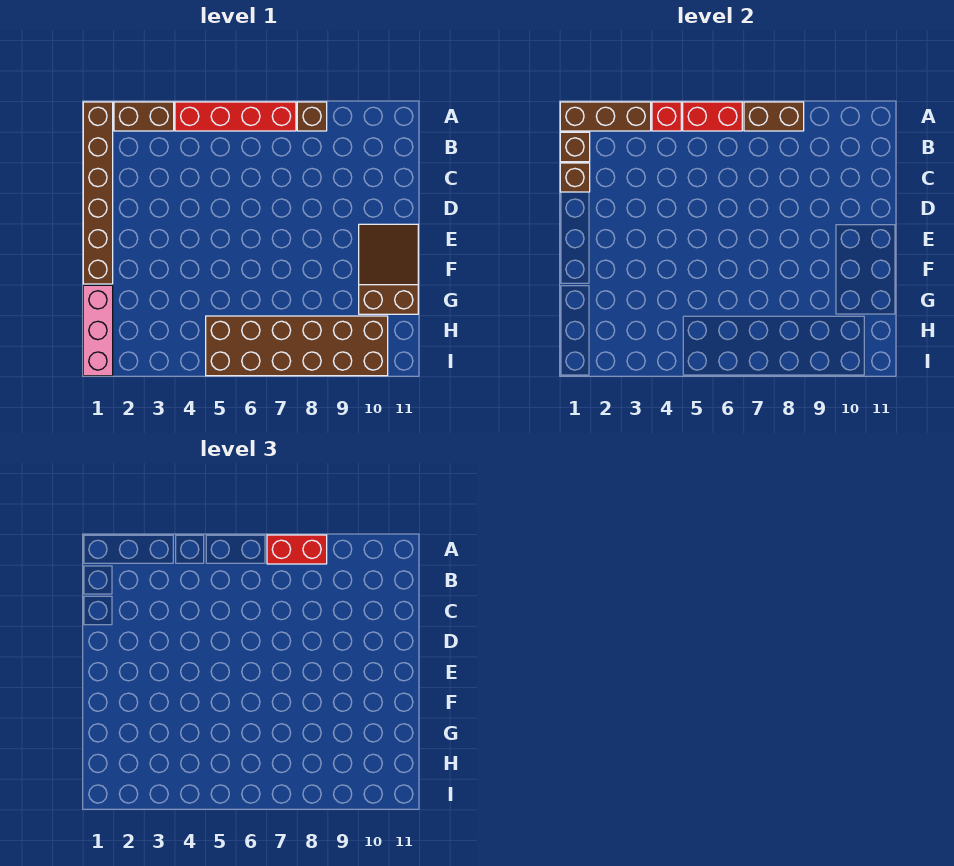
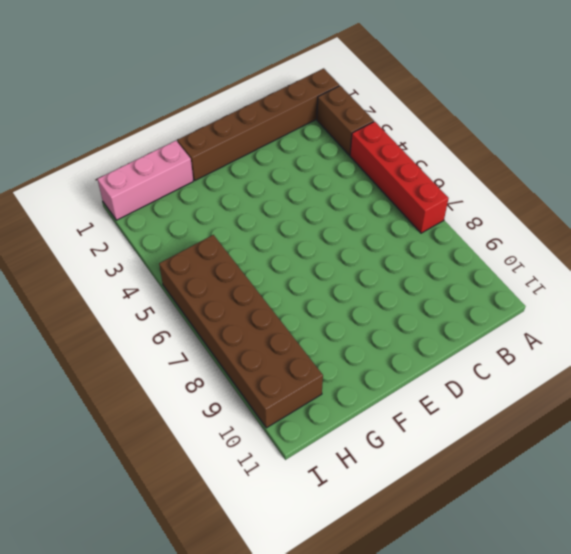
none -> brown brick A8 level 1
none -> brown slope E10:G11 level 1 top G
none -> brown brick A1:A3 level 2

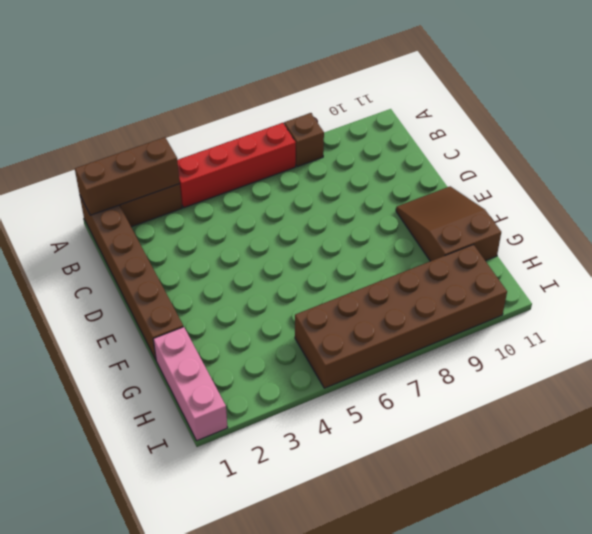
none -> red brick A4 level 2
none -> red brick A5:A6 level 2
none -> brown brick A7:A8 level 2

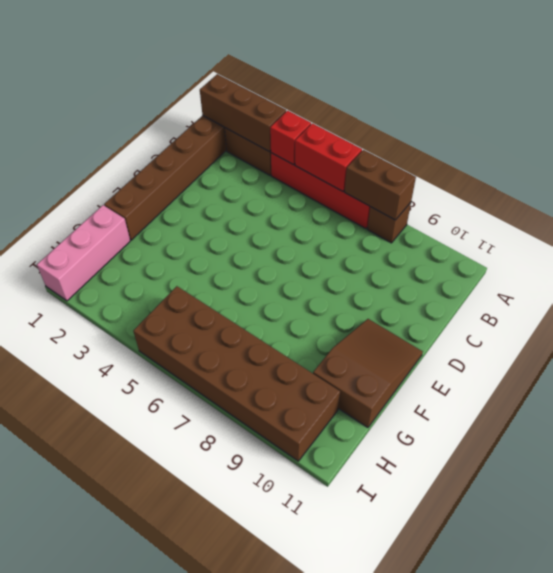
none -> brown brick B1 level 2
none -> brown brick C1 level 2
none -> red brick A7:A8 level 3

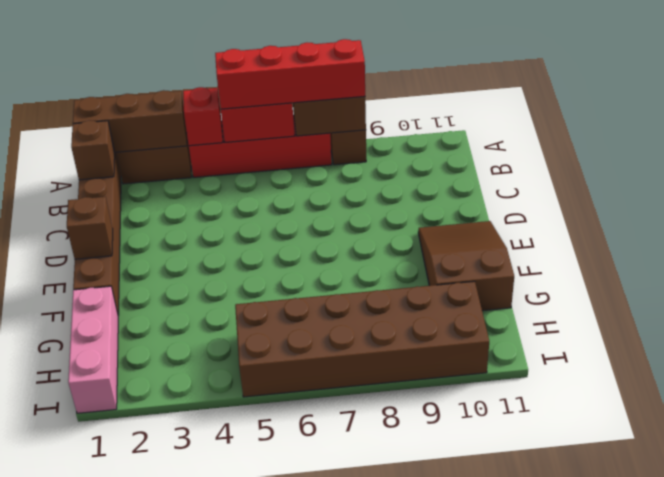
red brick A5:A8 level 3 -> red brick A7:A8 level 3
brown brick E1 level 2 -> brown brick C1 level 2

